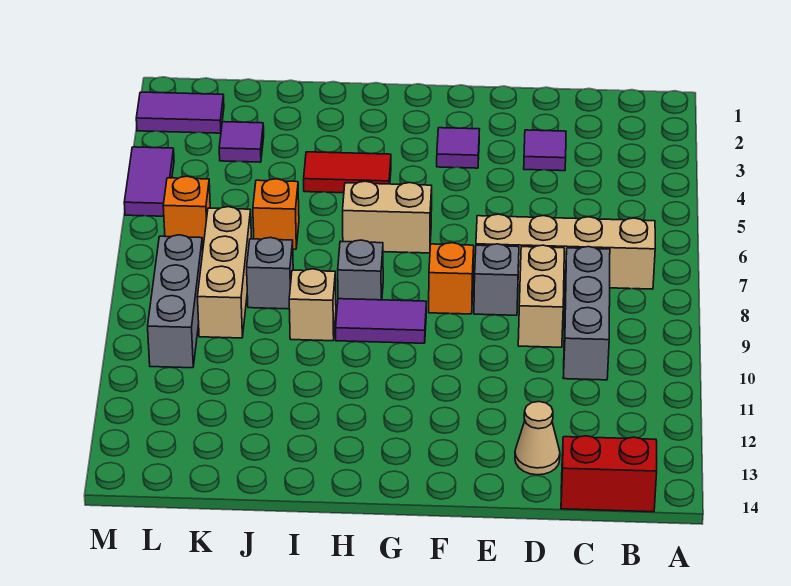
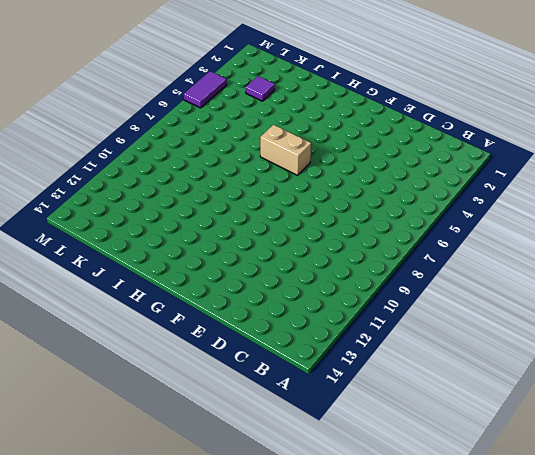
none -> tan brick B7:E7 level 1
none -> red brick B14:C14 level 1
none -> grey brick C8:C10 level 1

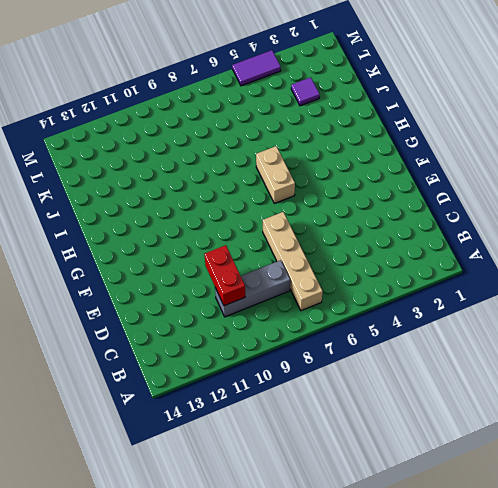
red brick C10:D10 level 2 -> red brick B14:C14 level 1
none -> purple tile D3 level 1
none -> tan brick D8:D9 level 1
none -> tan cone D13 level 1

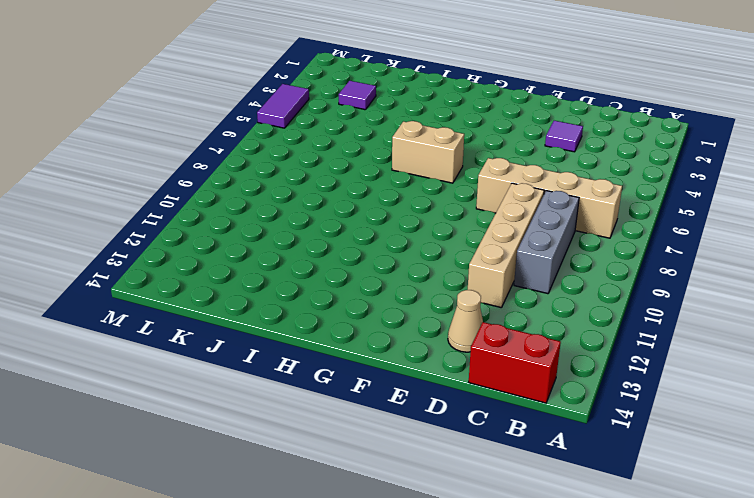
tan brick D8:D11 level 1 -> tan brick D8:D9 level 1
none -> grey brick E8 level 1
none -> purple tile F3 level 1
none -> orange brick F8 level 1

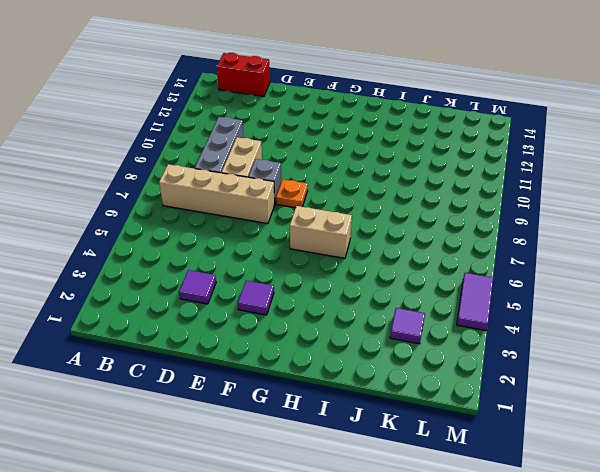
orange plate F8 level 1 -> orange brick F8 level 1
none -> tan cone D13 level 1
none -> purple tile G9:H9 level 1
none -> red tile H4:I4 level 1

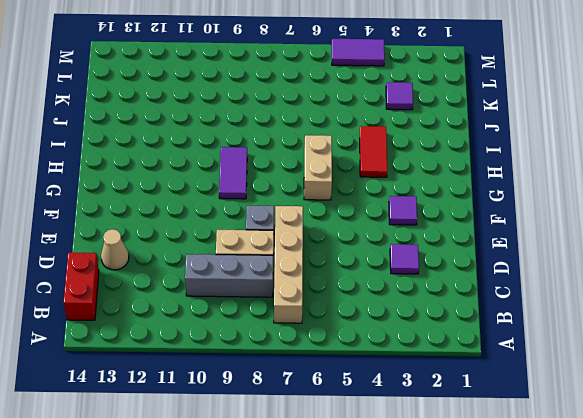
none -> orange brick F8 level 1
none -> grey brick H8 level 1
none -> tan brick I9 level 1

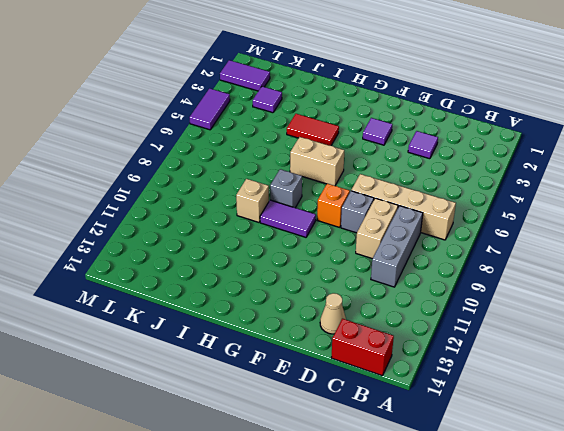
none -> orange brick J6 level 1
none -> grey brick J8 level 1
none -> tan brick K7:K9 level 1

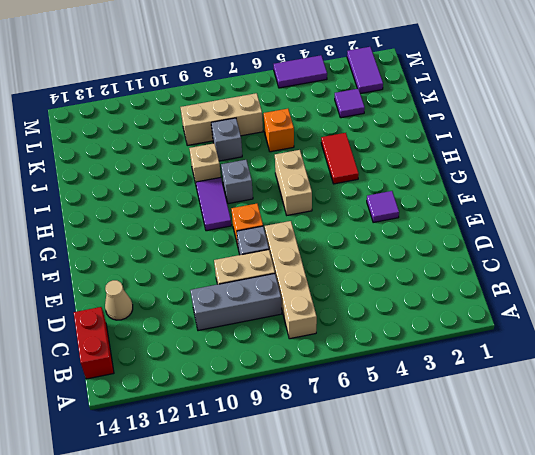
none -> purple tile D3 level 1
none -> orange brick L6 level 1
none -> grey brick L8:L10 level 1

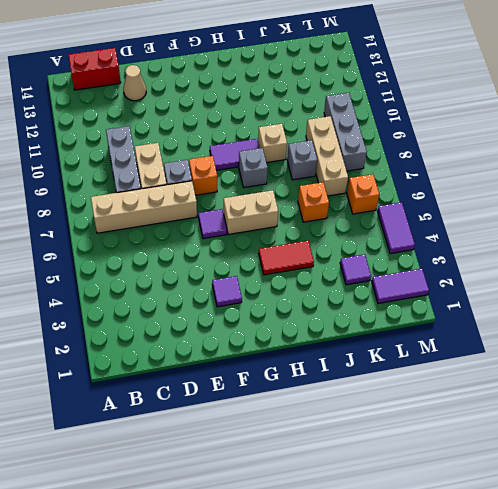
purple tile F6 level 1 -> purple tile D3 level 1

